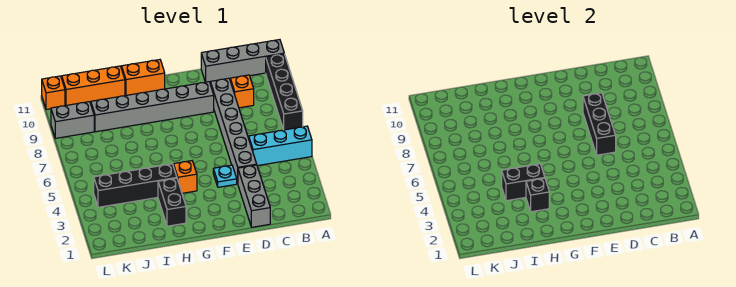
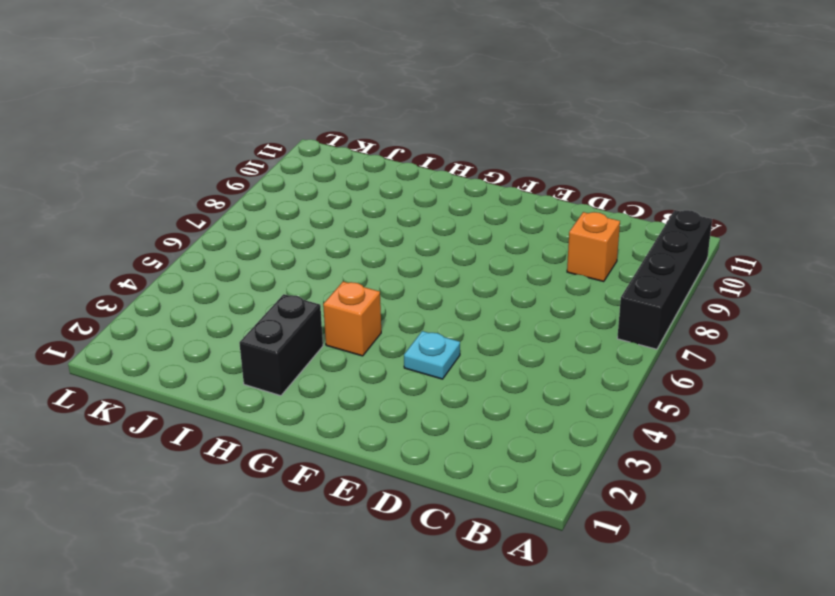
none -> cyan brick A5:C5 level 1
none -> grey brick A11:D11 level 1
none -> grey brick D1:D3 level 1

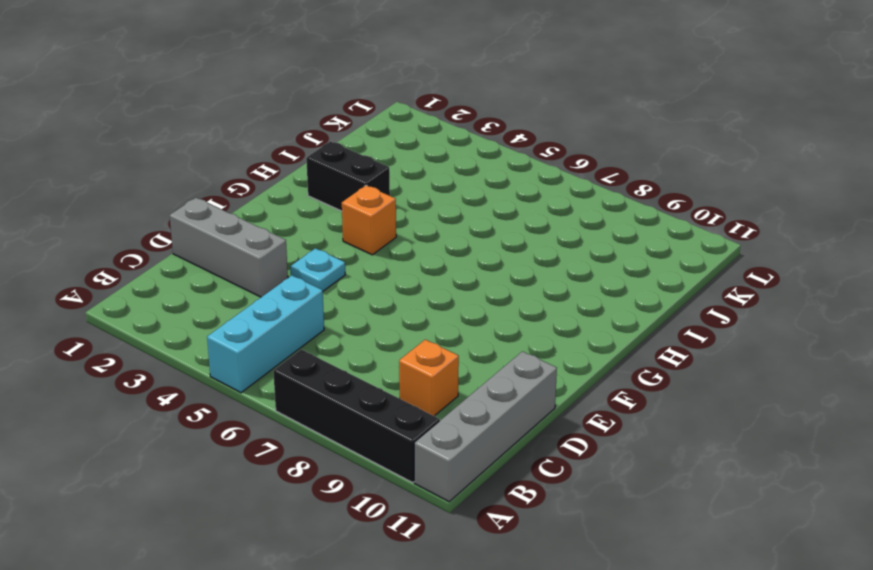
none -> grey brick D4:D9 level 1
none -> grey brick E9:J9 level 1
none -> orange brick G11:H11 level 1

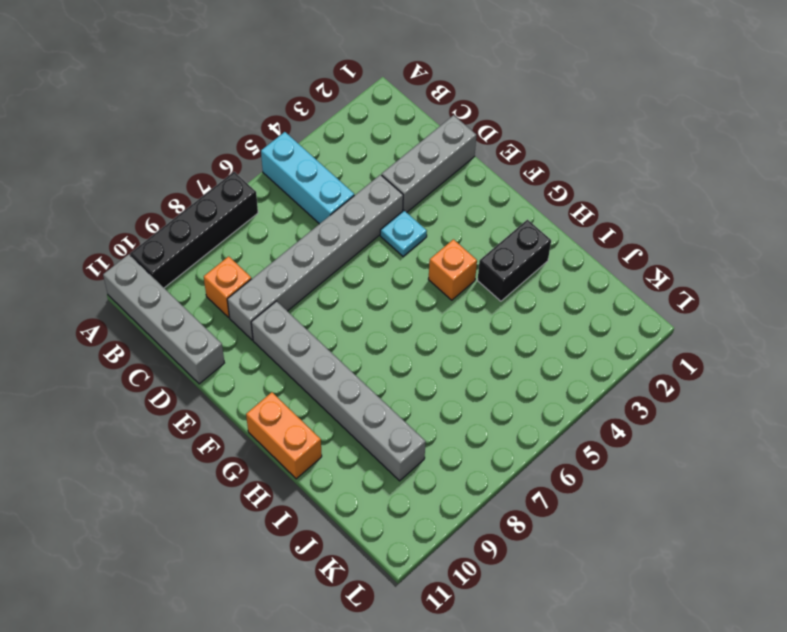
none -> black brick H4:K4 level 1
none -> orange brick I11:K11 level 1
none -> grey brick K9:L9 level 1

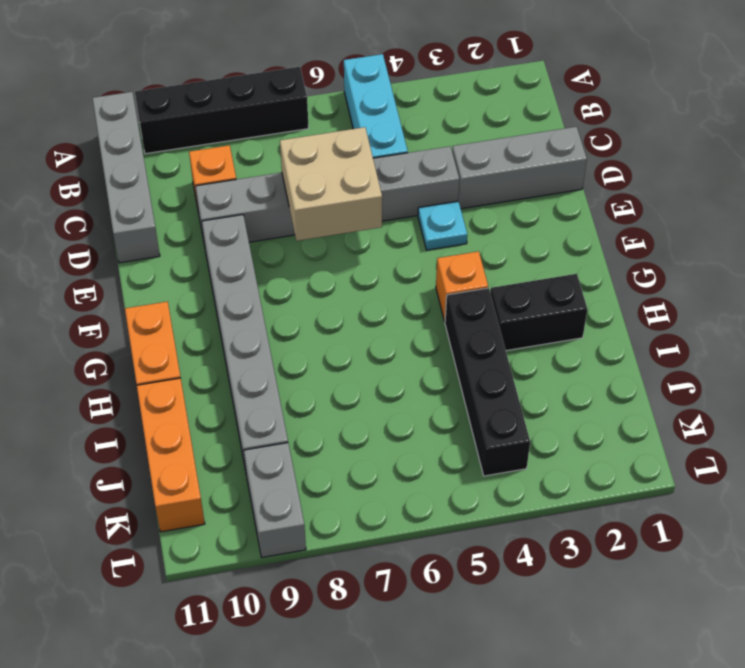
tan brick D6:E7 level 2 -> black brick D6:D8 level 2
none -> orange brick L11 level 1
none -> black brick H3 level 2
none -> black brick H4:I4 level 2

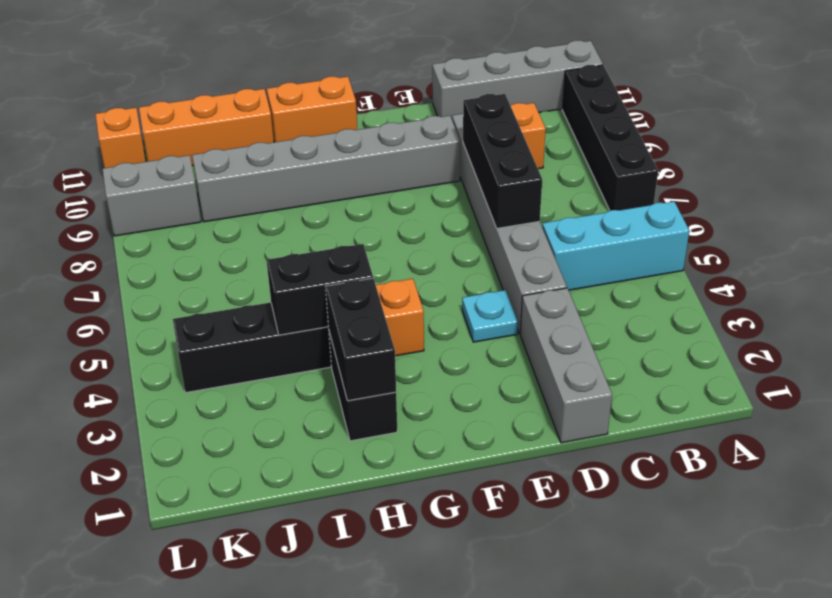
black brick H2:H3 level 2 -> black brick H3 level 2

